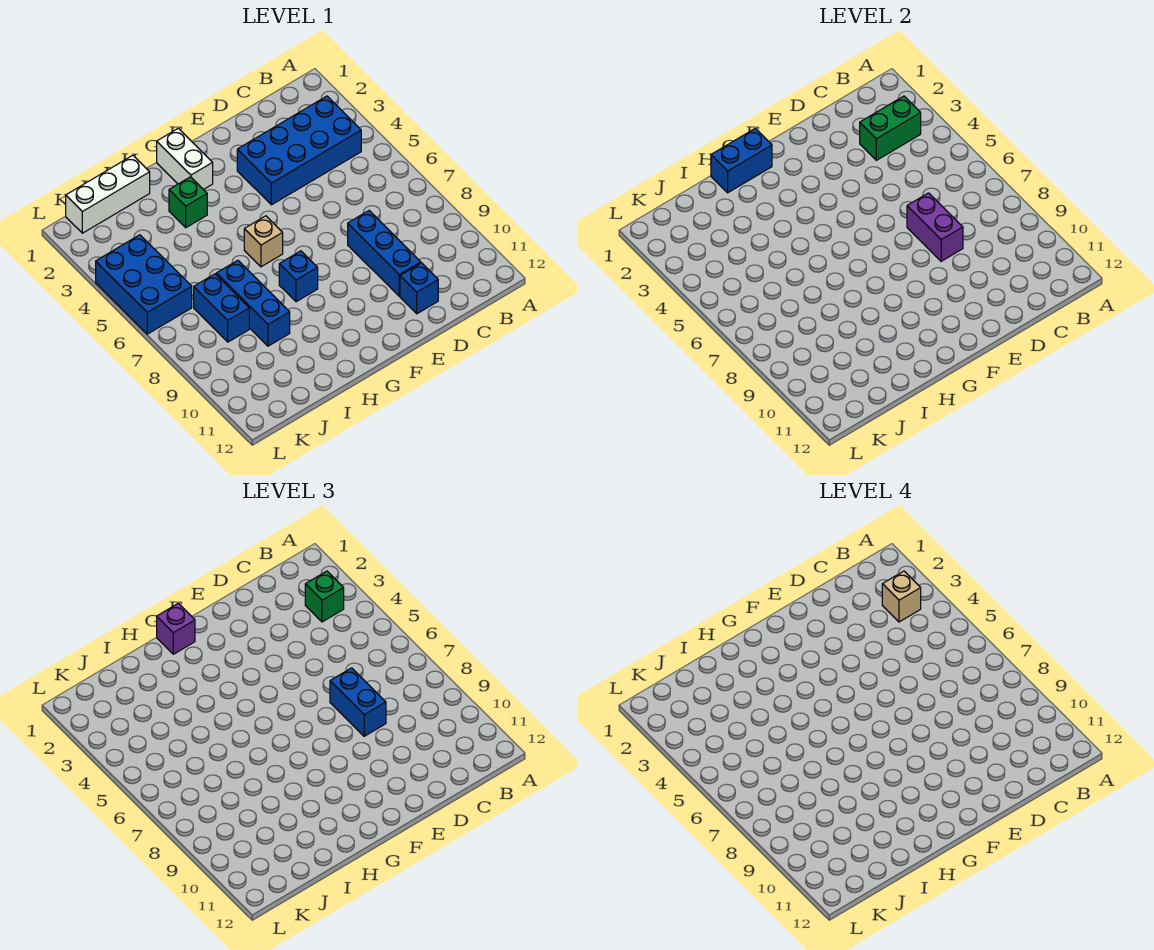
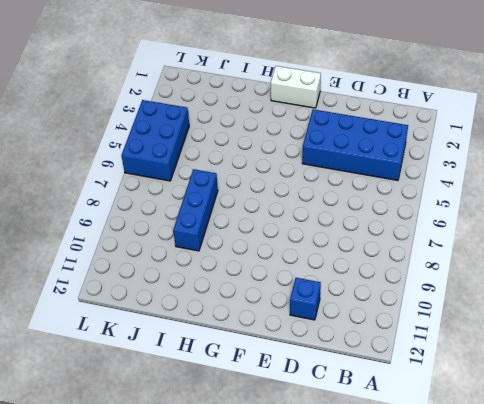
white brick F1:G1 level 1 -> white brick G1:G2 level 1
none -> blue brick D8:D10 level 1
none -> tan brick G6 level 1
none -> blue brick G8 level 1

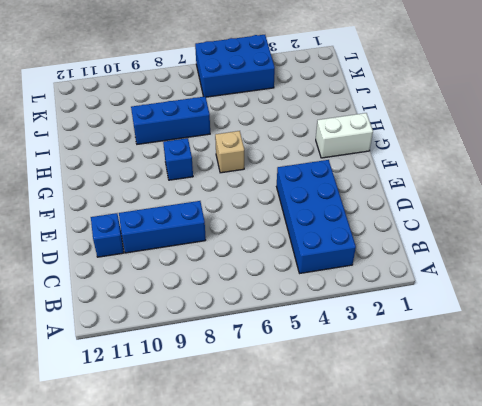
none -> green brick H3 level 1
none -> white brick I1:K1 level 1
none -> blue brick J7:J8 level 1

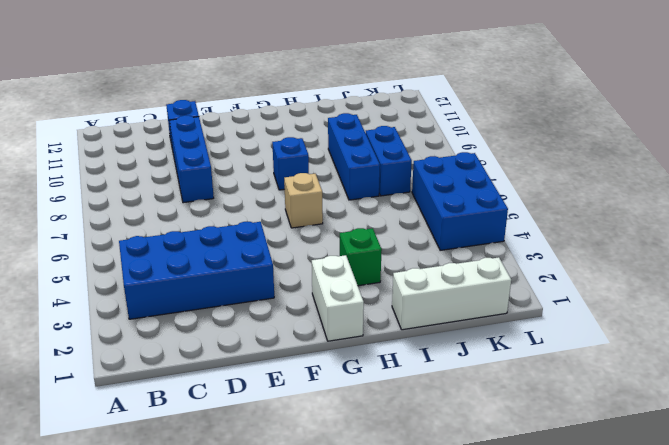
none -> green brick B3:C3 level 2
none -> purple brick D7:D8 level 2
none -> blue brick G1:H1 level 2

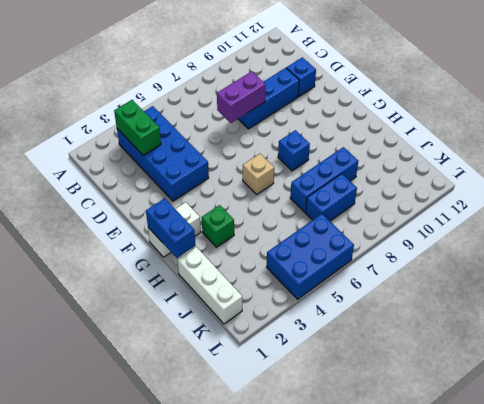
none -> green brick B3 level 3
none -> blue brick D7:D8 level 3
none -> purple brick G1 level 3

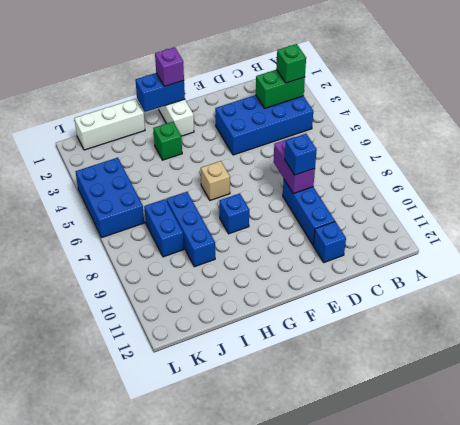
blue brick D8 level 3 -> blue brick D7:D8 level 3
none -> tan brick B3 level 4

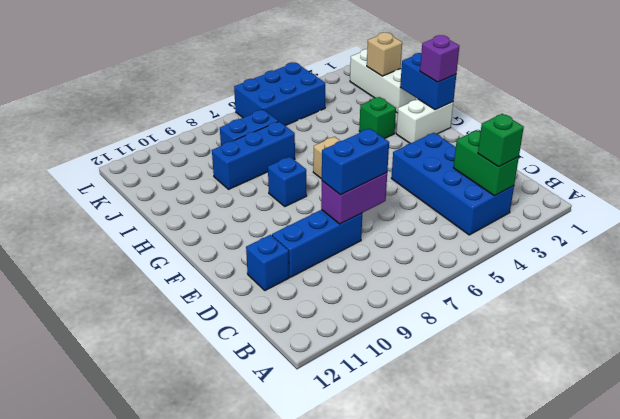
tan brick J1 level 2 -> tan brick B3 level 4

